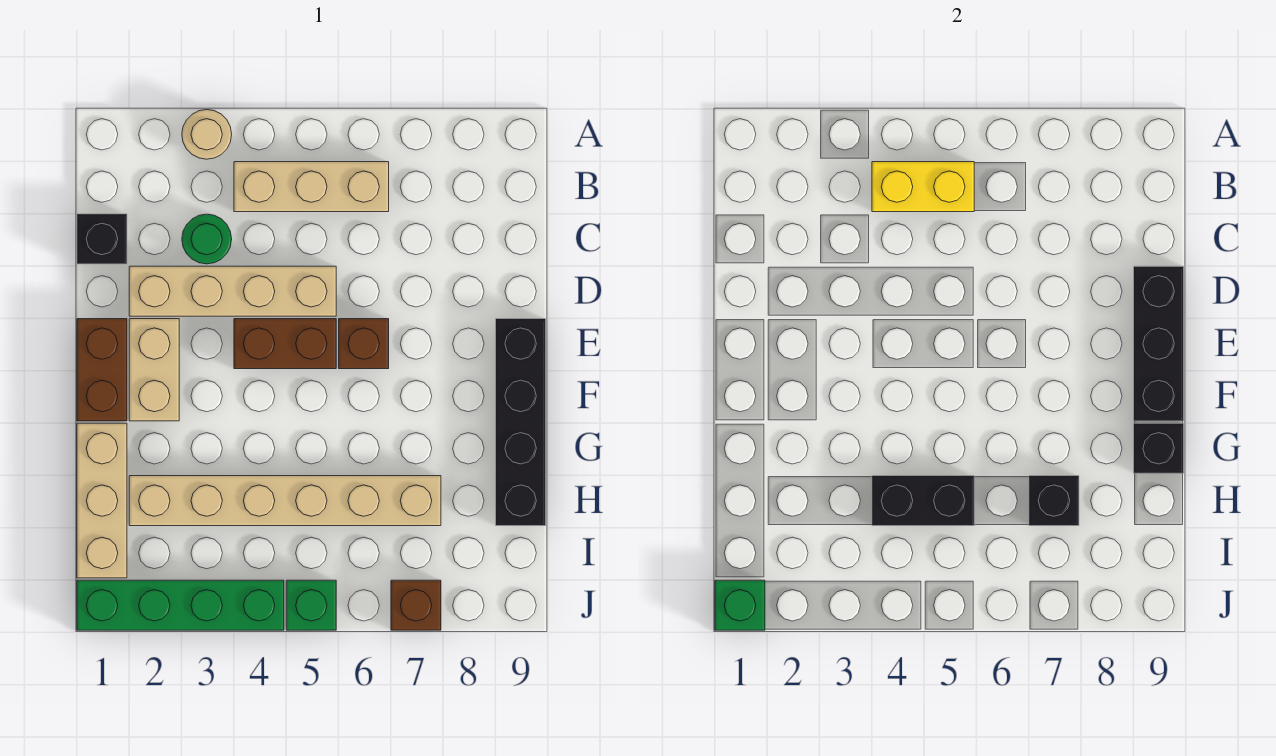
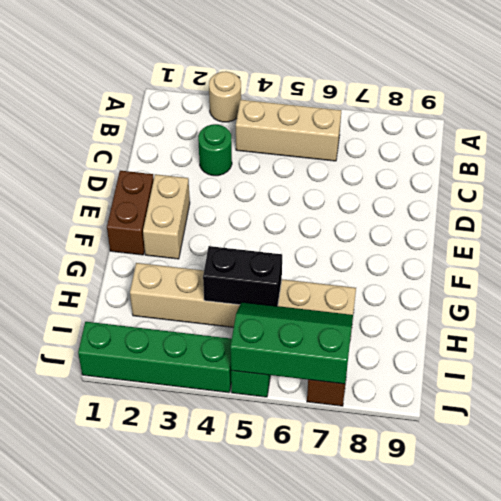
green slope I5:J7 level 2 top J -> none
none -> black brick C1 level 1
none -> tan brick D2:D5 level 1
none -> brown brick E4:E5 level 1

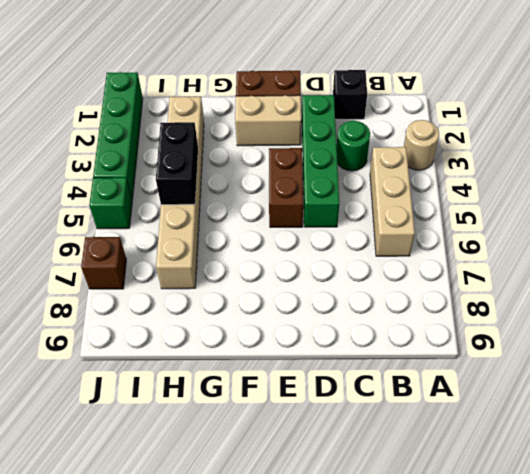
green brick D2:D5 level 1 -> tan brick D2:D5 level 1
none -> brown brick E6 level 1
none -> black brick E9:H9 level 1
none -> tan brick G1:I1 level 1

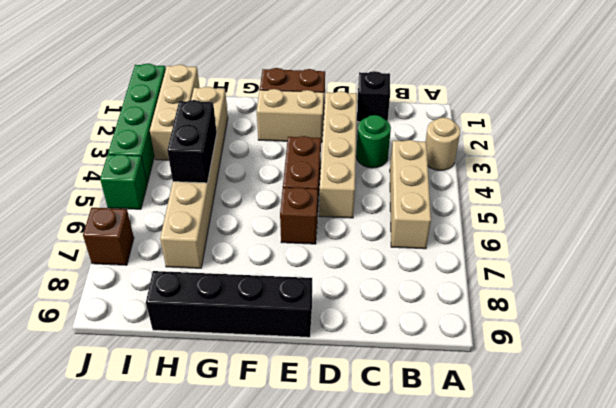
tan brick I1:I3 level 1 -> tan brick G1:I1 level 1
none -> yellow brick B4:B5 level 2
none -> black brick D9:F9 level 2
none -> black brick G9 level 2

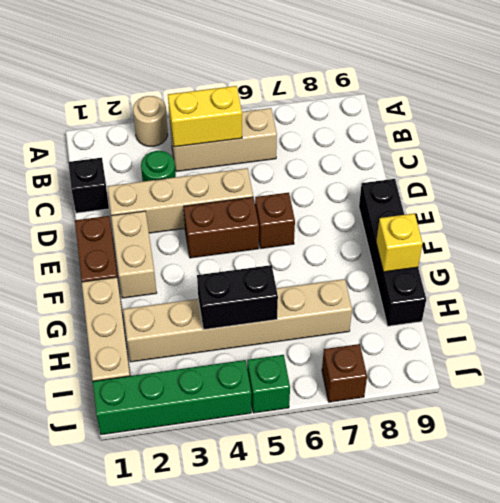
yellow brick G9 level 2 -> black brick G9 level 2
none -> black brick D9:F9 level 2
none -> black brick H7 level 2
none -> green brick J1 level 2

